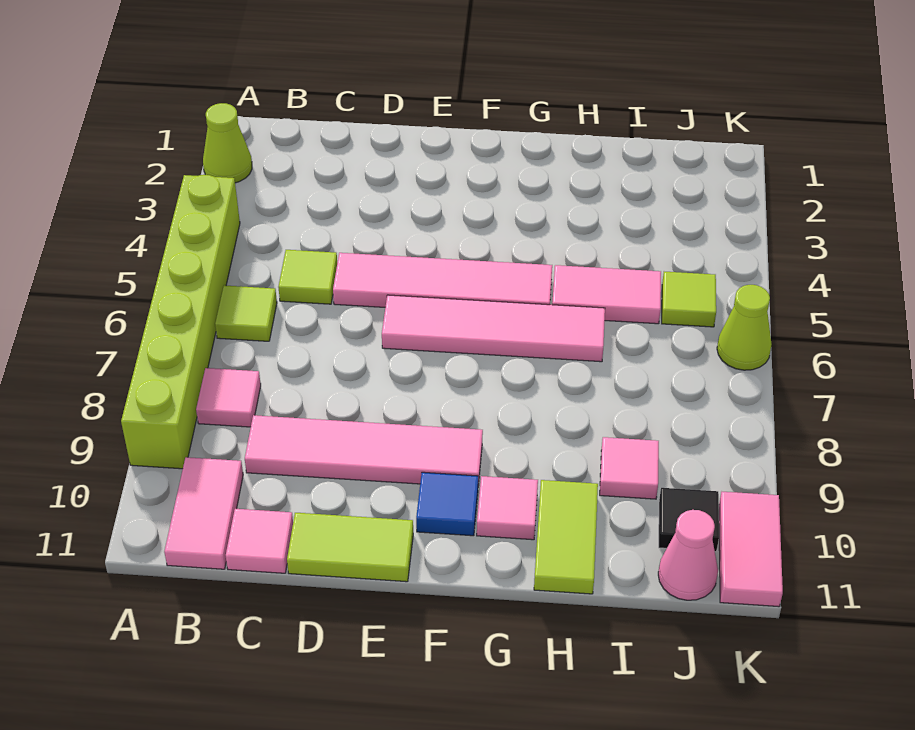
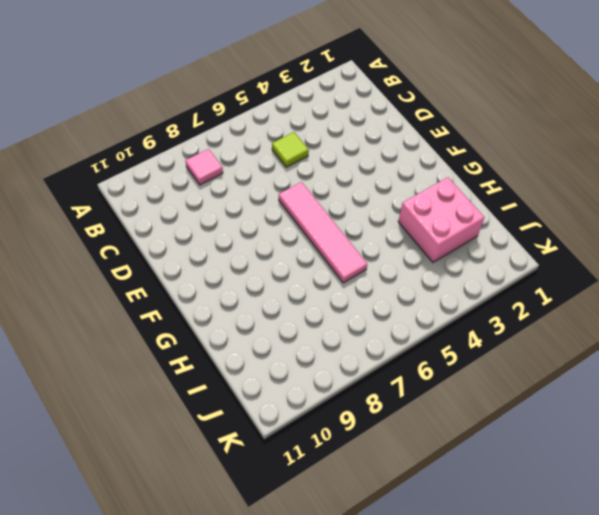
pink brick H2:I3 level 1 -> none
none -> lime cone A2 level 1
none -> lime brick A4:A9 level 1
none -> lime tile B6 level 1

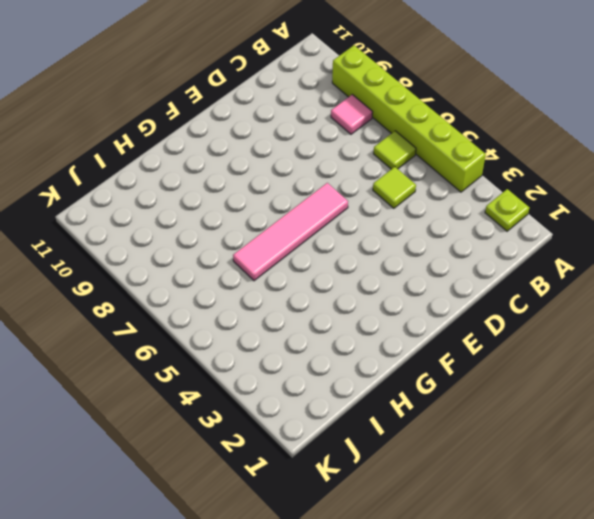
lime plate A2 level 1 -> lime cone A2 level 1
none -> pink tile B10:B11 level 1
none -> pink tile C9:F9 level 1
none -> pink tile C11 level 1

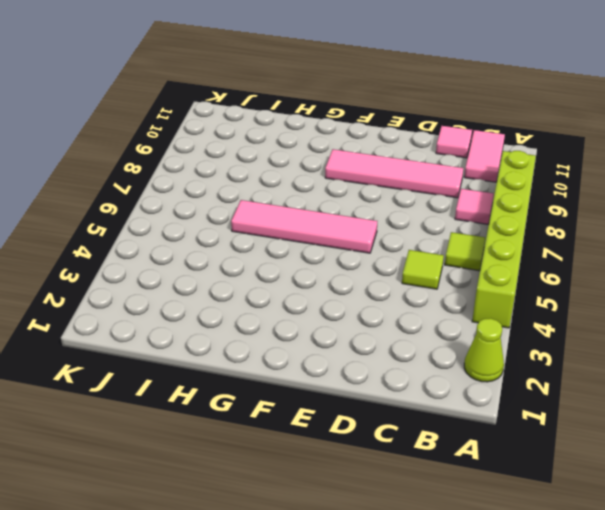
none -> pink tile D5:G5 level 1
none -> lime tile D11:E11 level 1
none -> blue tile F10 level 1

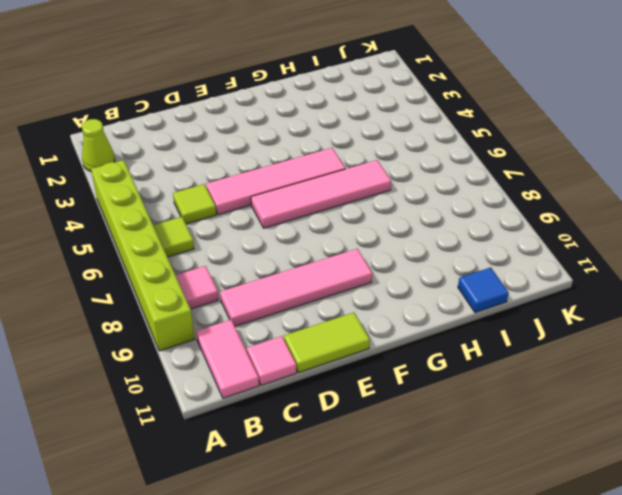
blue tile I11 level 1 -> blue tile F10 level 1
none -> pink tile G10 level 1
none -> pink tile H5:I5 level 1
none -> lime tile H10:H11 level 1

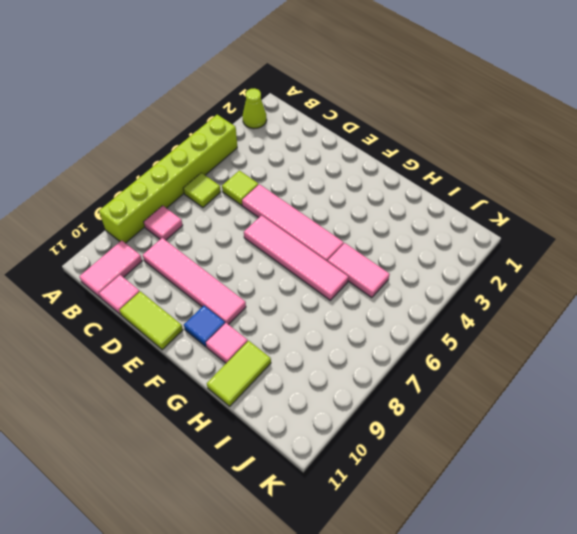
none -> pink tile I9 level 1
none -> lime tile J5 level 1
none -> black tile J10 level 1

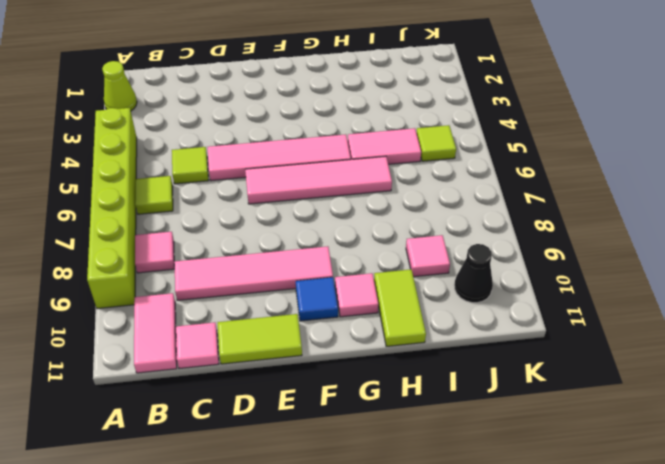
black cone J10 level 1 -> black tile J10 level 1
none -> pink cone J11 level 1
none -> lime cone K6 level 1
none -> pink tile K10:K11 level 1

